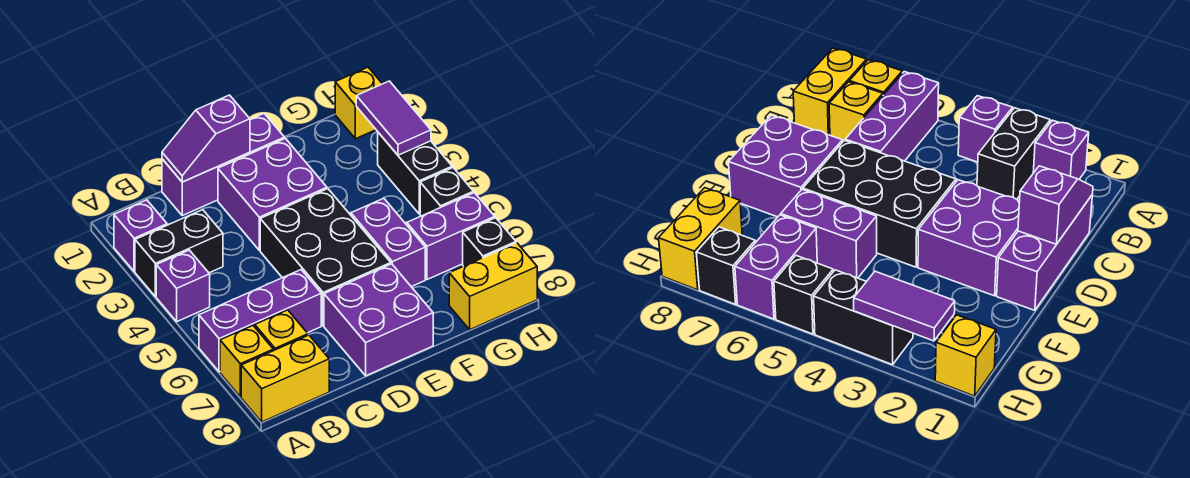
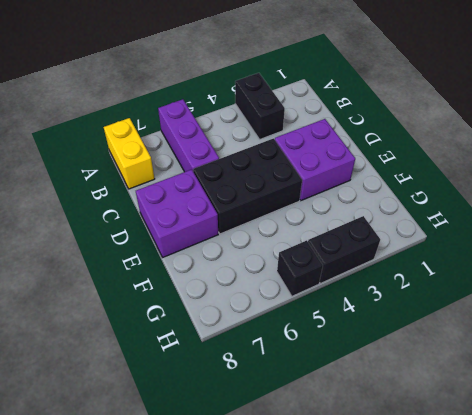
none -> purple brick A2 level 1
none -> purple brick A4 level 1
none -> yellow brick A7 level 1

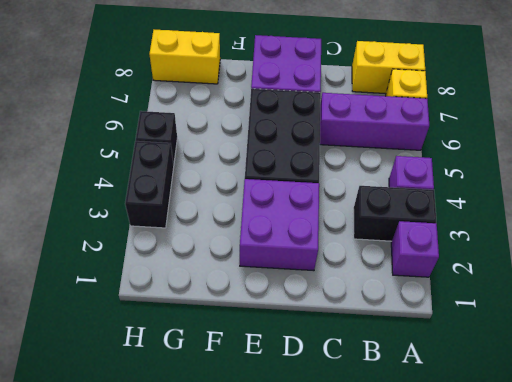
none -> yellow brick B7 level 1
none -> purple brick C1:E1 level 1
none -> purple brick F5:F6 level 1

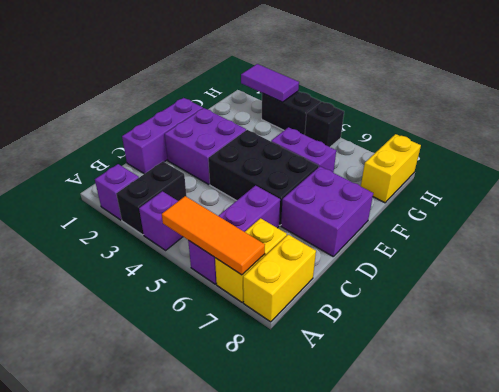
orange tile A5:A7 level 2 -> none
none -> purple brick G6:H6 level 1
none -> yellow brick H1 level 1
none -> black brick H7 level 1

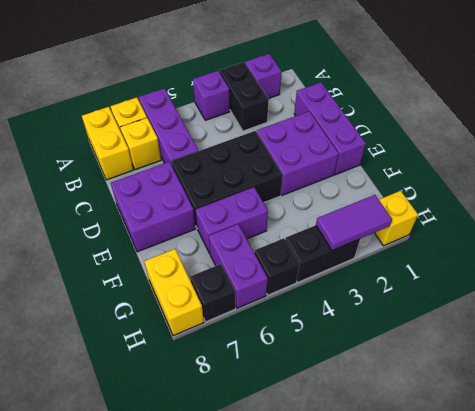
none -> purple slope C1:D1 level 2 top D

